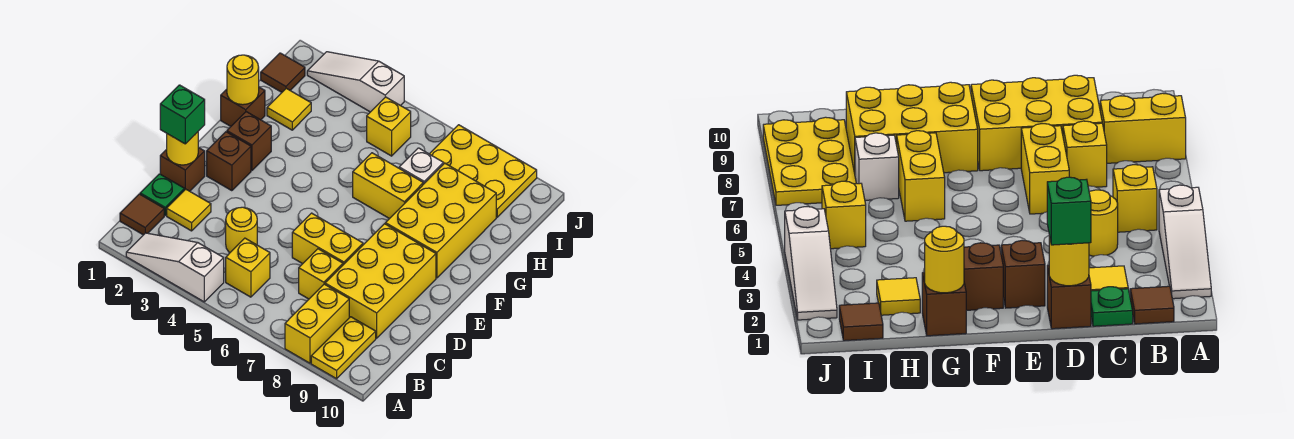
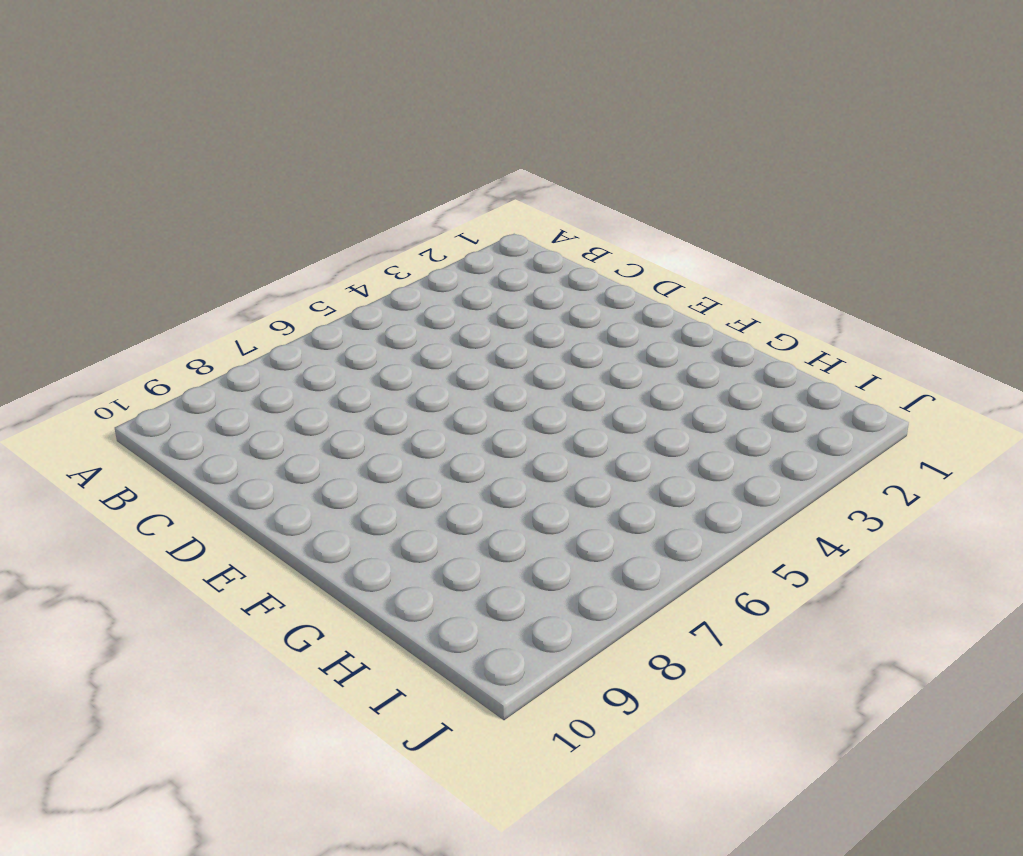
none -> white slope A2:A4 level 1 top 4
none -> yellow brick A8:B8 level 1
none -> yellow plate A9:B9 level 1

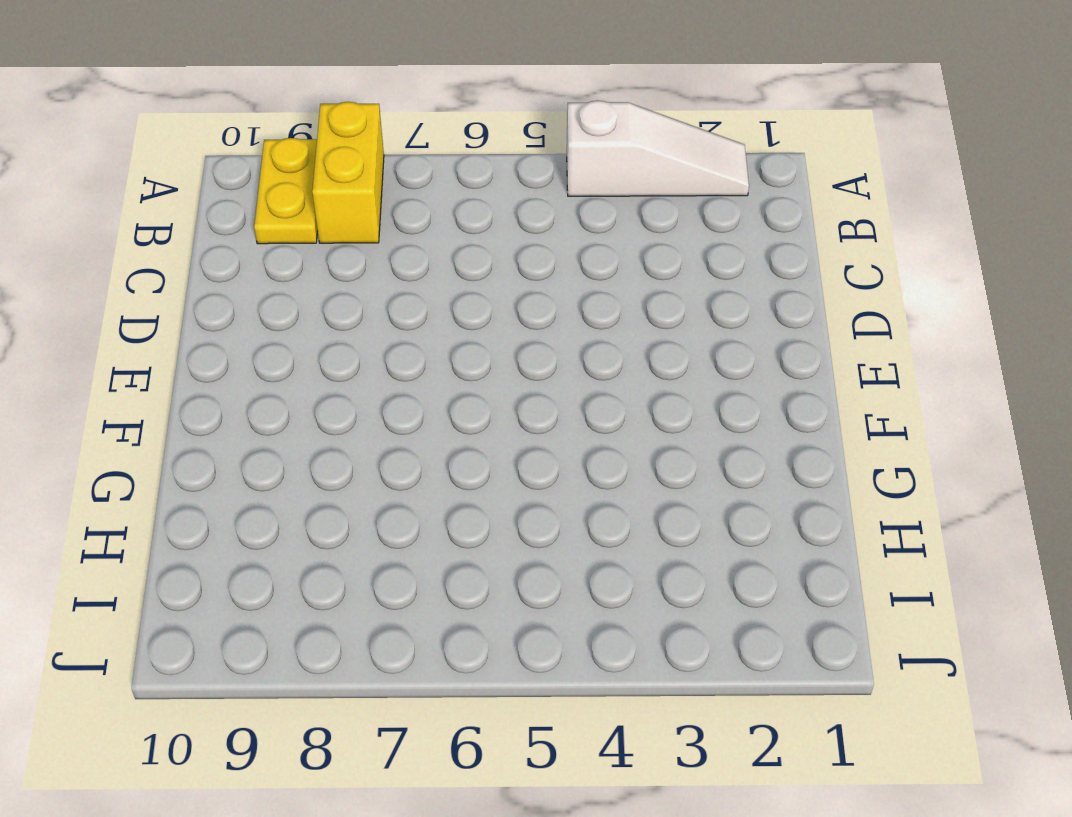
none -> brown tile B1 level 1
none -> yellow brick B5 level 1
none -> green plate C1 level 1

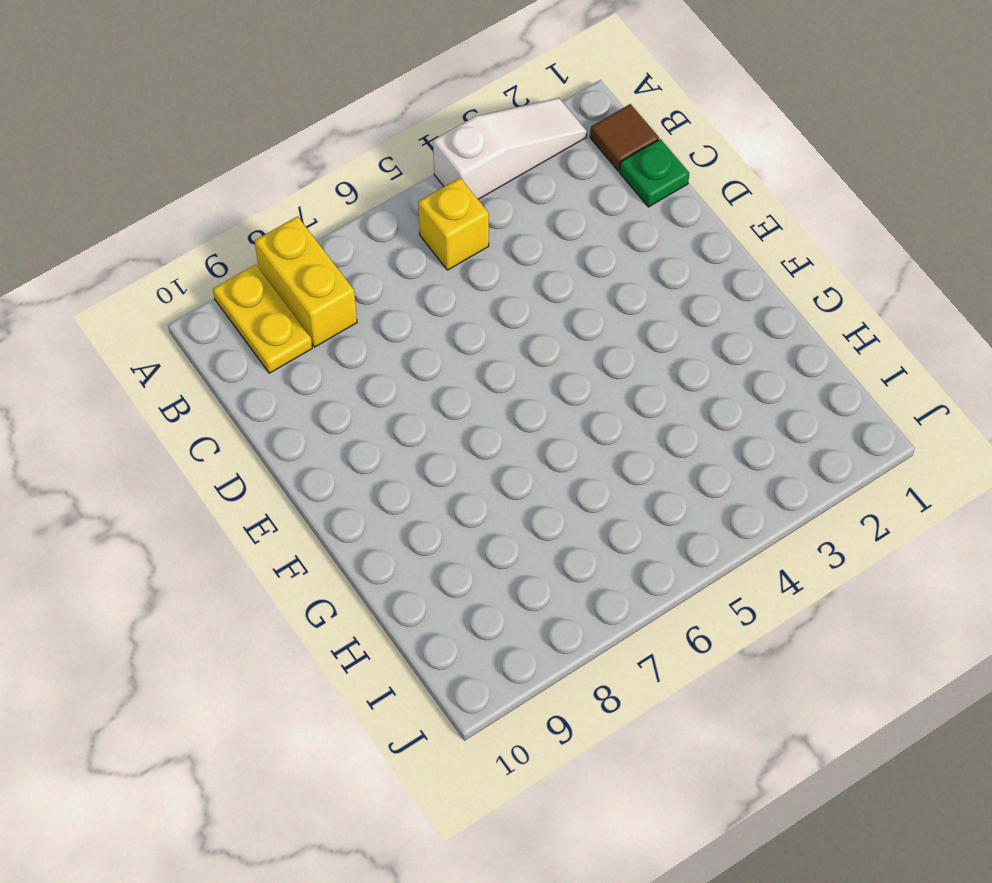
none -> yellow tile C2 level 1
none -> yellow round brick C4 level 1
none -> yellow brick C7 level 1

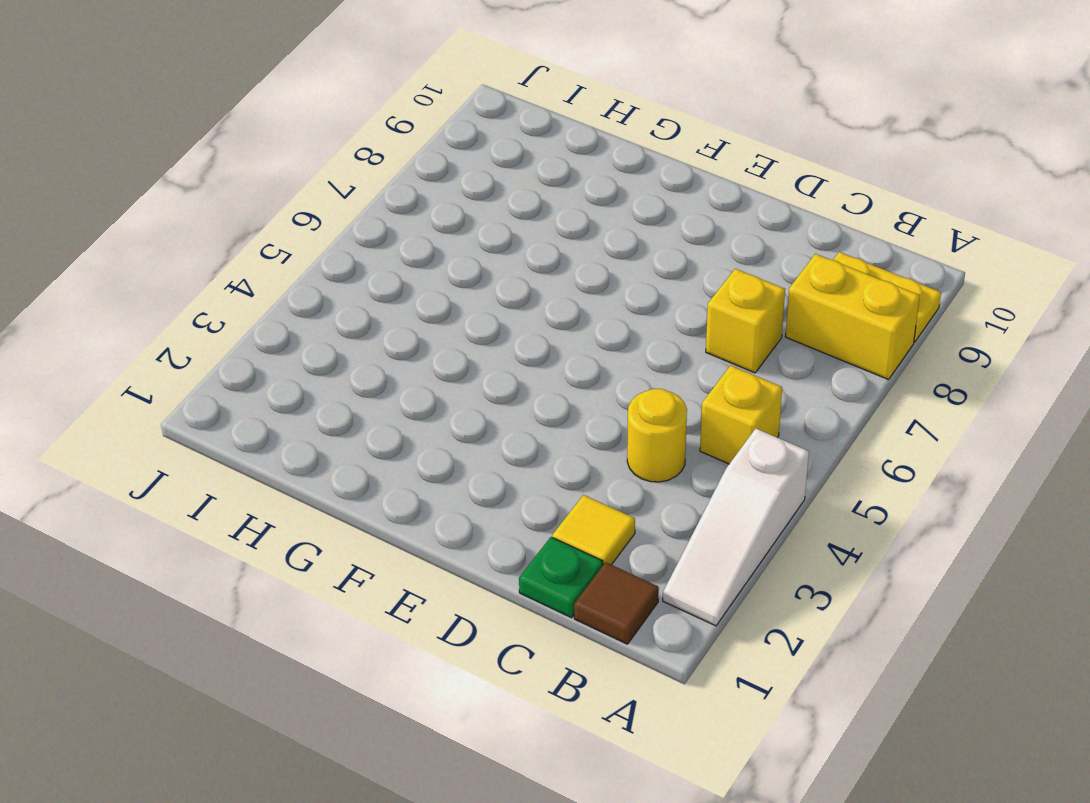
none -> yellow brick C8:E9 level 1
none -> brown brick D1 level 1
none -> yellow brick D6:D7 level 1

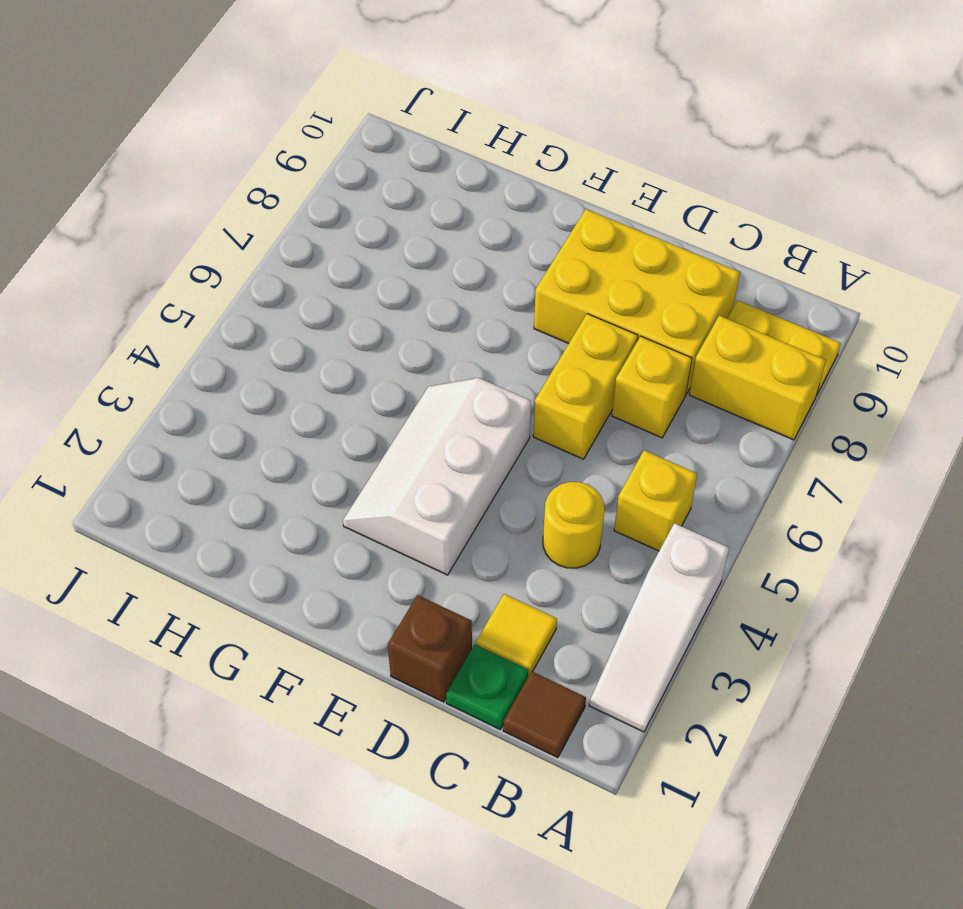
white slope E3:F5 level 1 top E -> none
none -> brown brick E2 level 1
none -> brown brick F2 level 1
none -> yellow brick F8:H9 level 1

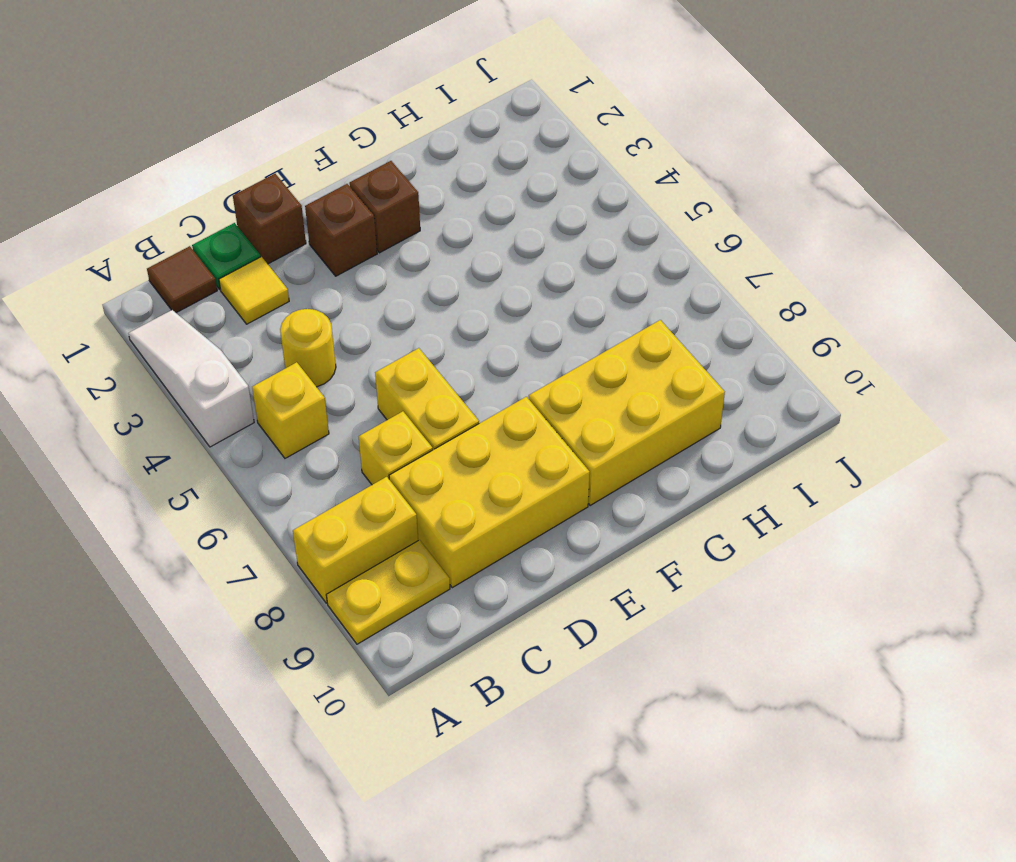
none -> brown brick G1 level 1
none -> yellow brick G6:G7 level 1
none -> yellow tile H2 level 1

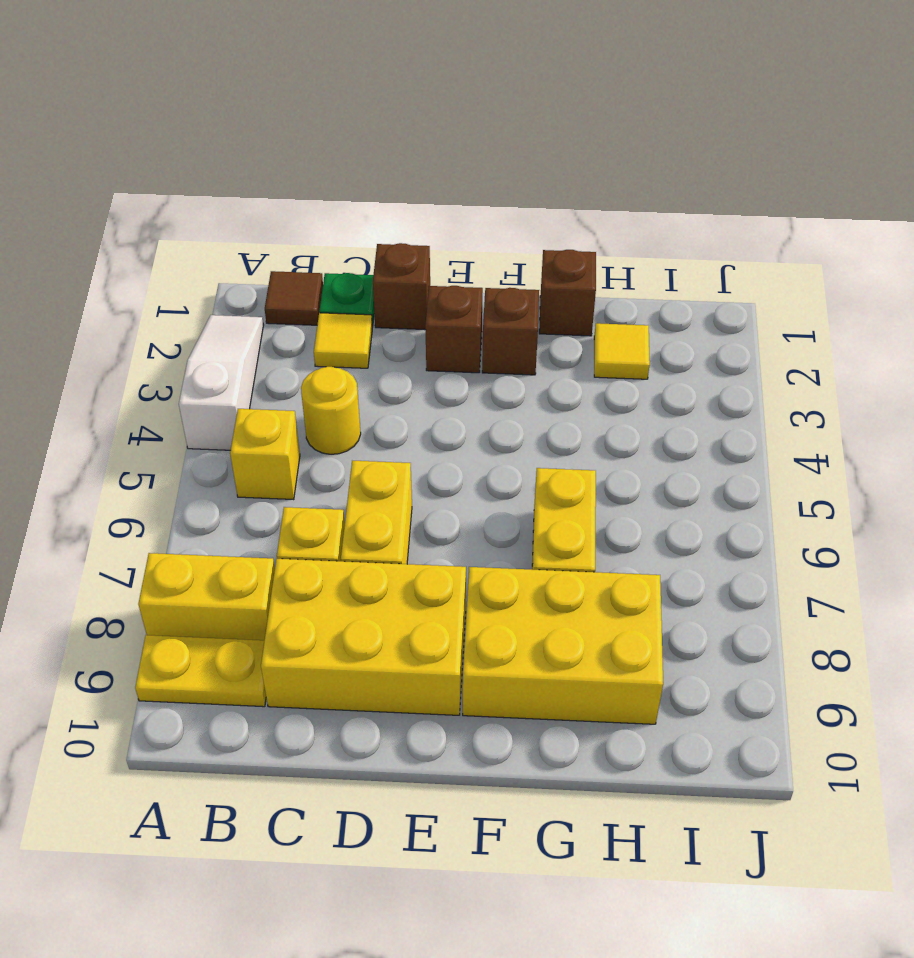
none -> white brick H7 level 1
none -> brown tile I1 level 1
none -> yellow brick I5 level 1

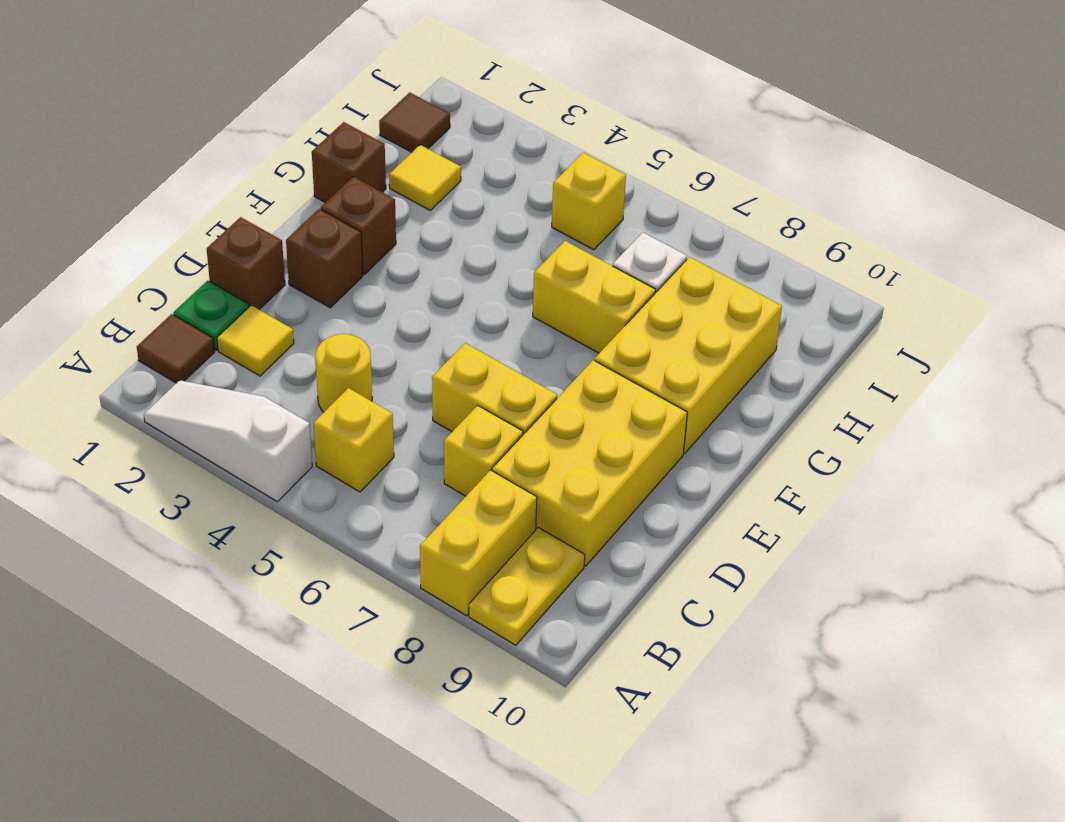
none -> yellow plate I7:J9 level 1
none -> white slope J2:J4 level 1 top 4
none -> yellow round brick D1 level 2

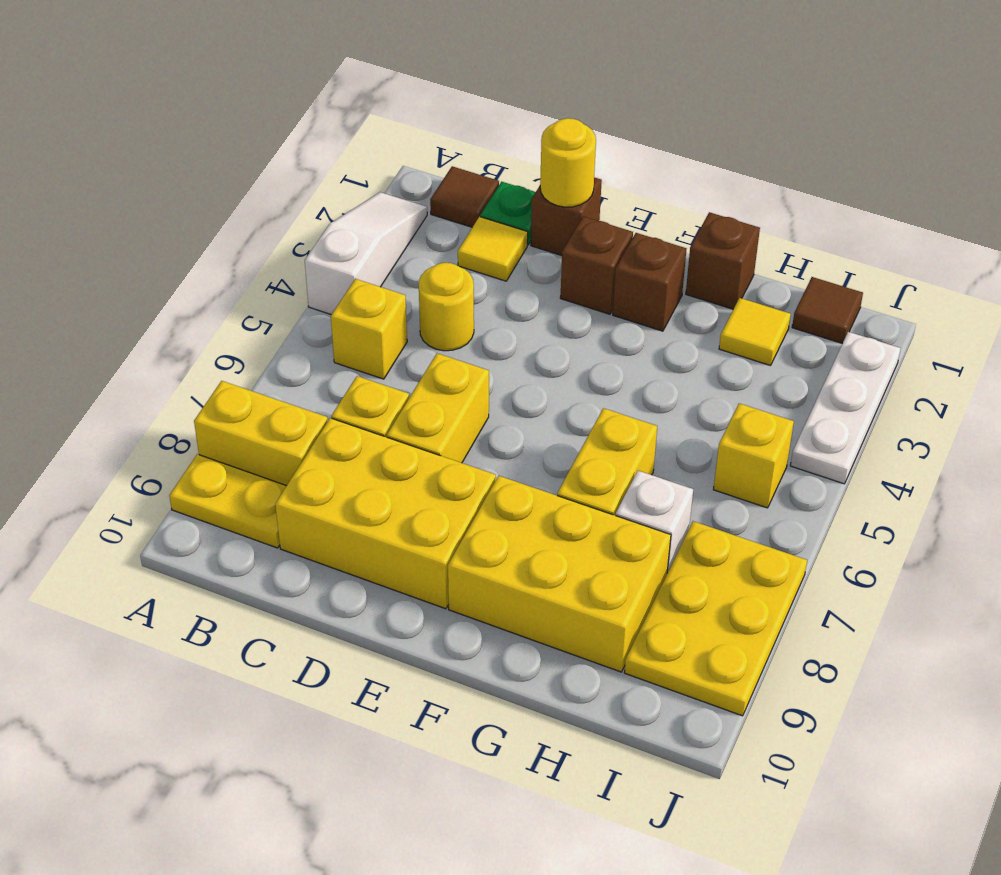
white plate J2:J4 level 1 -> white slope J2:J4 level 1 top 4
none -> yellow round brick G1 level 2
none -> green brick D1 level 3

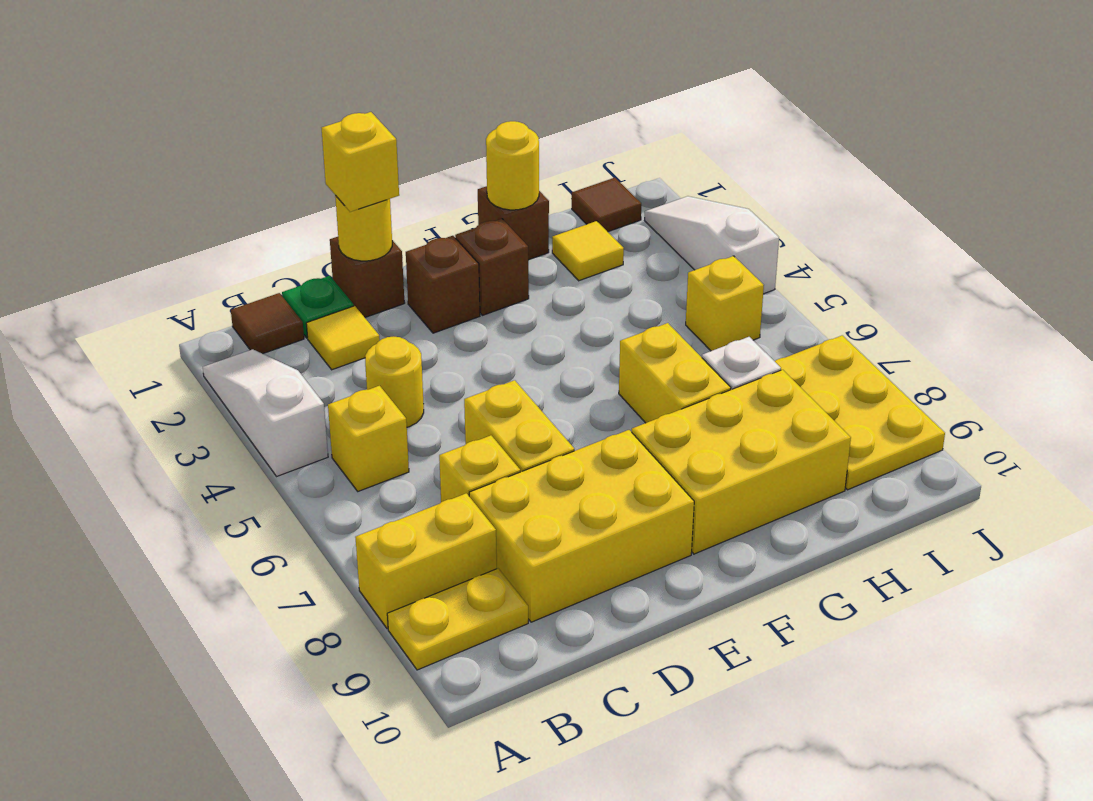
yellow brick D1 level 3 -> green brick D1 level 3

